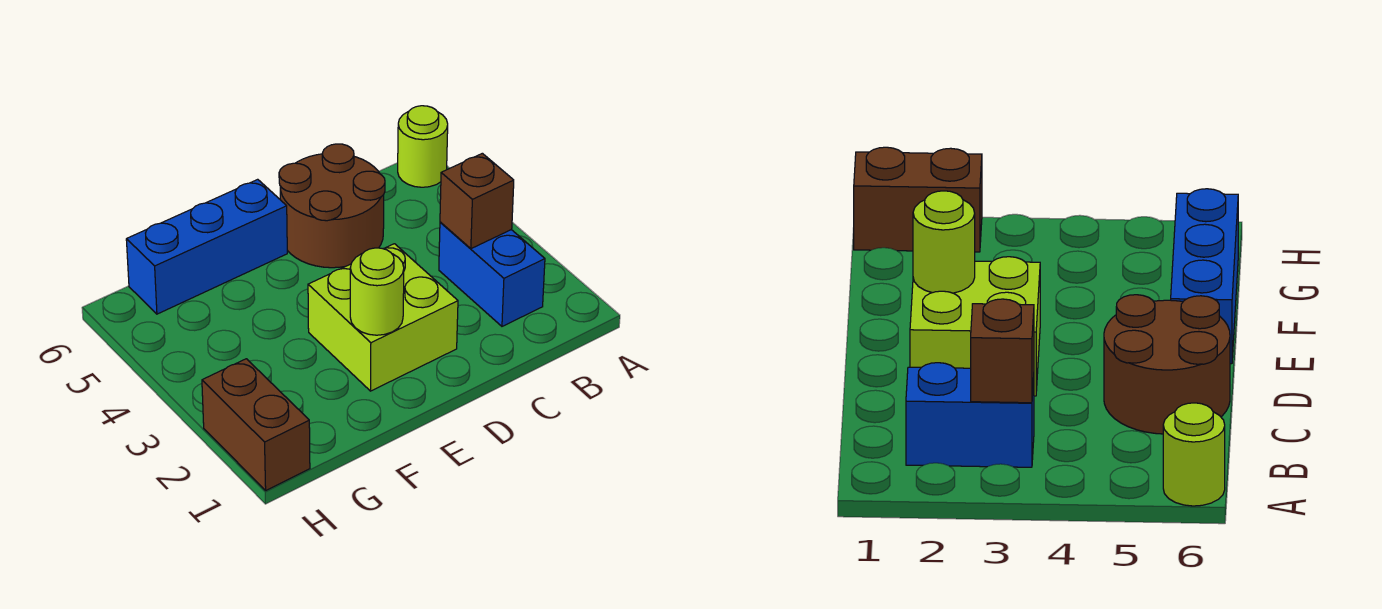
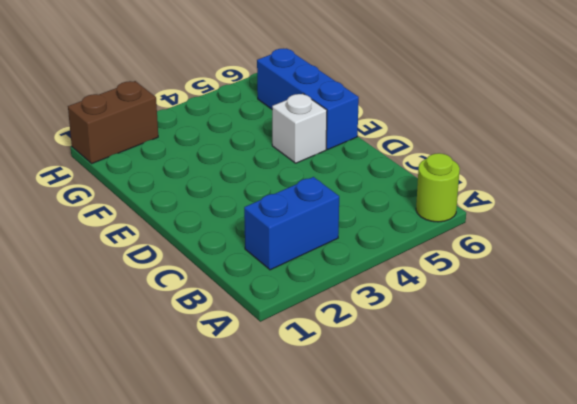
white brick E5 level 1 -> none
none -> brown round brick C5:D6 level 1
none -> lime brick D2:E3 level 1

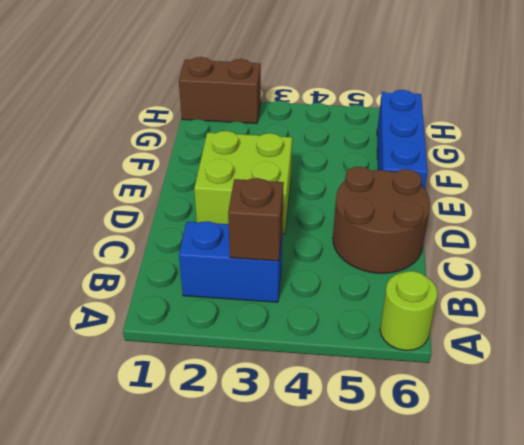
none -> lime round brick E2 level 2

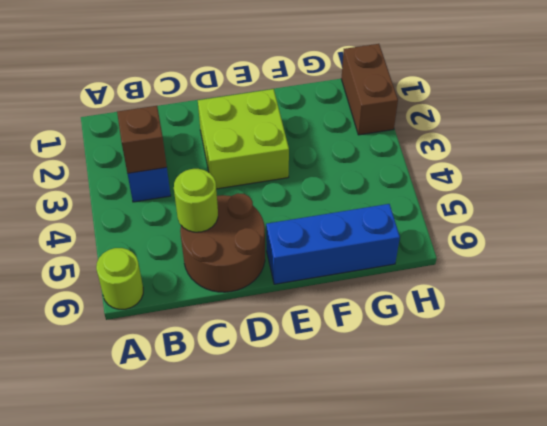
lime round brick C5 level 2 -> lime round brick E2 level 2

